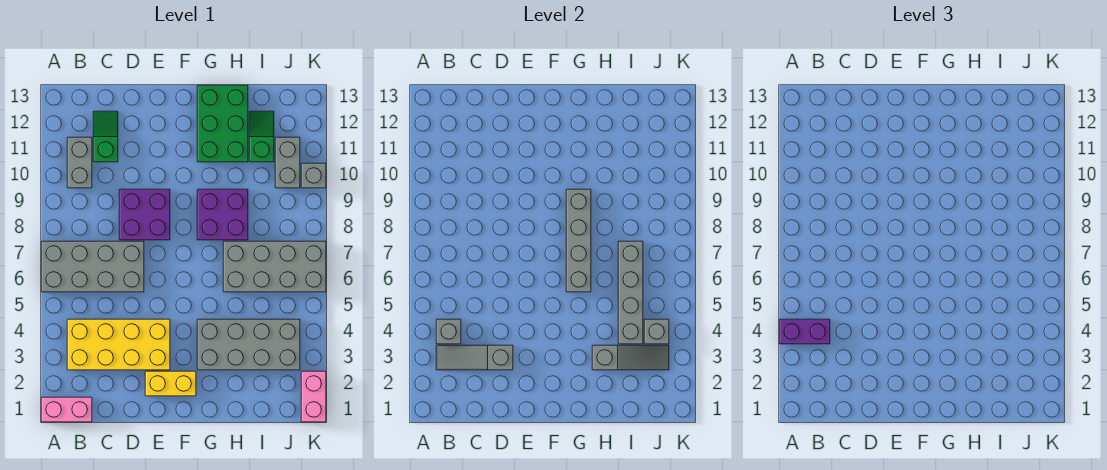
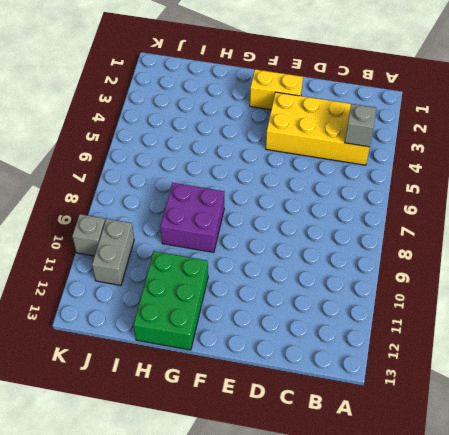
none -> pink brick A1:B1 level 1
none -> grey brick A6:D7 level 1
none -> grey brick B10:B11 level 1

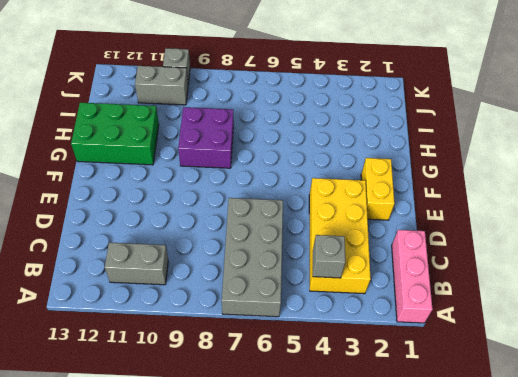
pink brick A1:C1 level 1 -> pink brick A1:B1 level 1
none -> green slope C11:C12 level 1 top 11
none -> purple brick D8:E9 level 1
none -> grey brick G3:J4 level 1

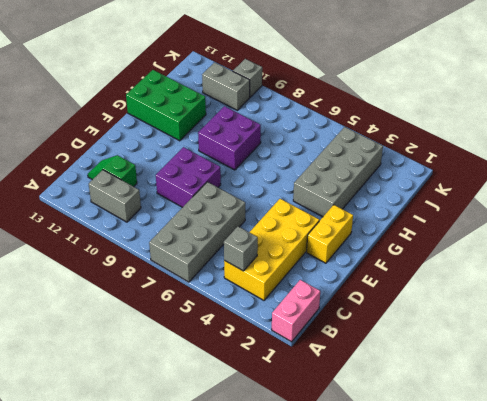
none -> grey brick H6:K7 level 1
none -> green slope I11:I12 level 1 top 11
none -> pink brick K1:K2 level 1

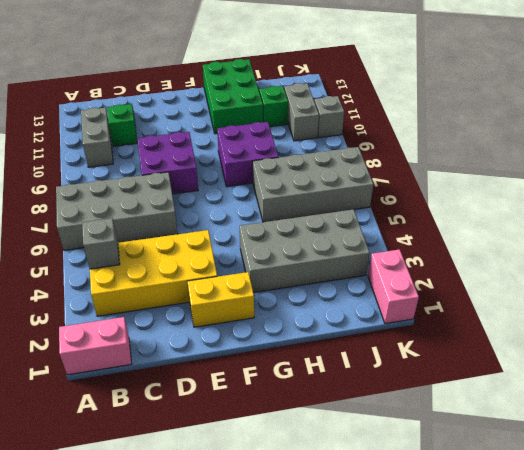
none -> grey slope B3:D3 level 2 top D
none -> grey brick G6:G9 level 2
none -> grey slope H3:J3 level 2 top H

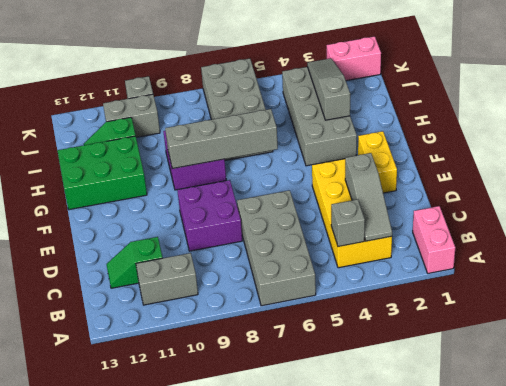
none -> grey brick I4:I7 level 2
none -> grey brick J4 level 2
none -> purple brick A4:B4 level 3

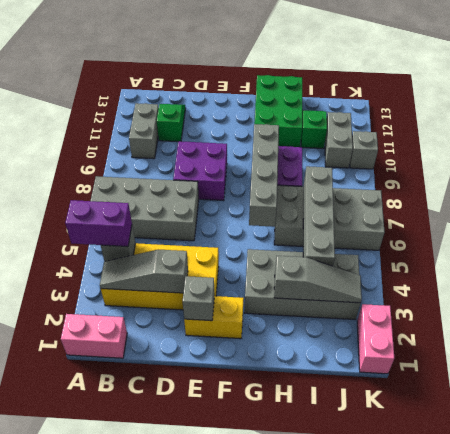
grey brick E2 level 2 -> grey brick J4 level 2

